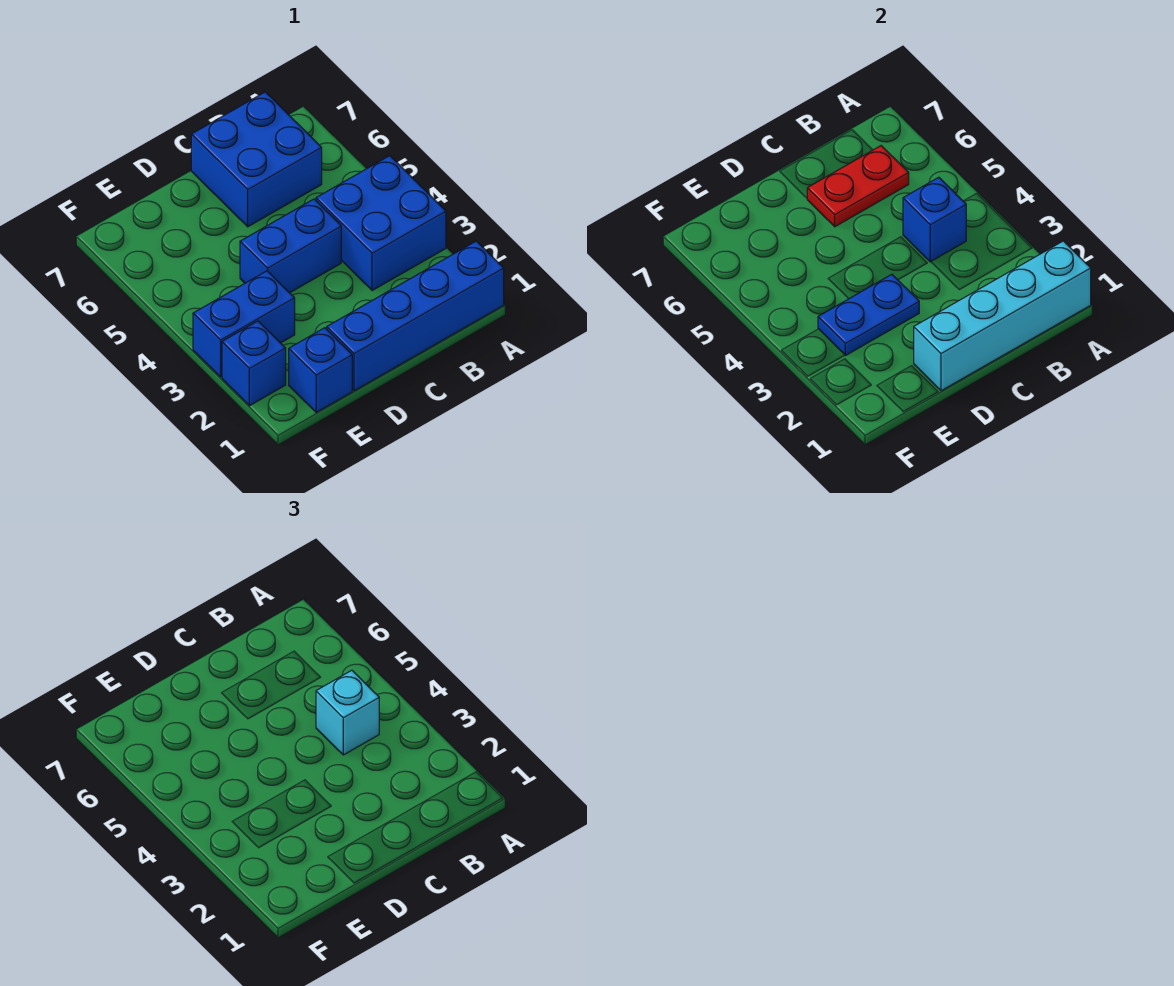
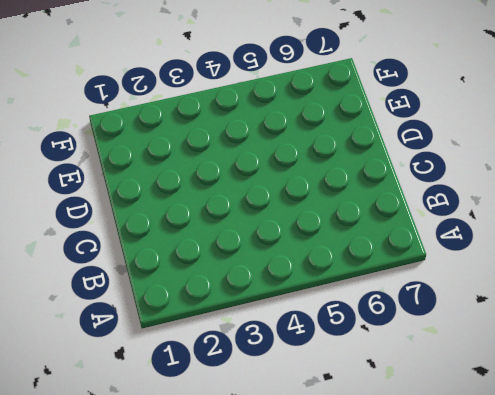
none -> blue brick A1:D1 level 1
none -> blue brick A3:B4 level 1
none -> blue brick B6:C7 level 1

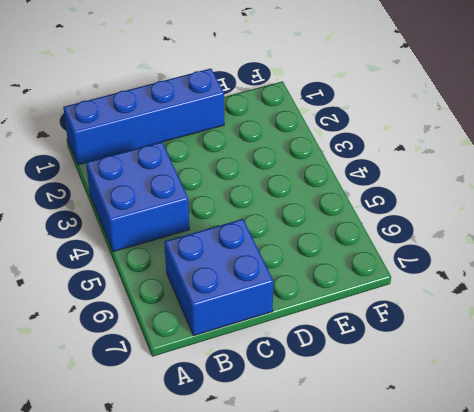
none -> blue brick C4:D4 level 1
none -> blue brick E1 level 1
none -> blue brick E3:F3 level 1

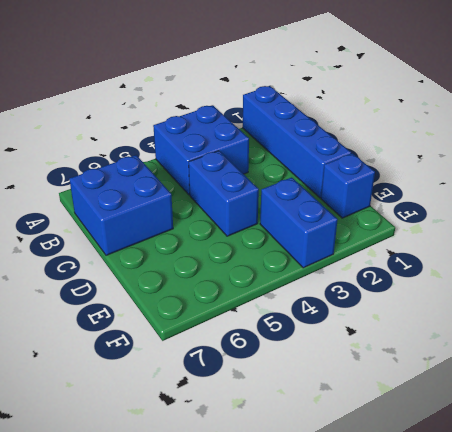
none -> blue brick F2 level 1
none -> cyan brick A1:D1 level 2
none -> blue brick B4 level 2

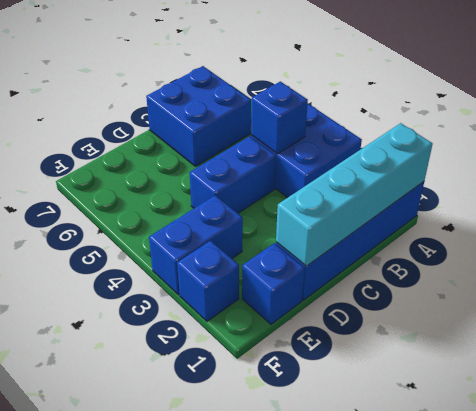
none -> red plate B6:C6 level 2
none -> blue plate D3:E3 level 2
none -> cyan brick B4 level 3

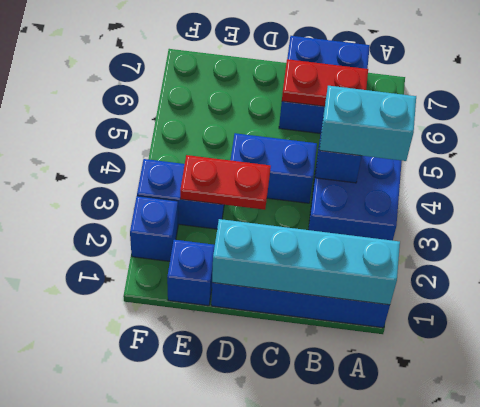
cyan brick A4:B4 level 3 -> cyan brick B4 level 3
red plate D3:E3 level 2 -> blue plate D3:E3 level 2

